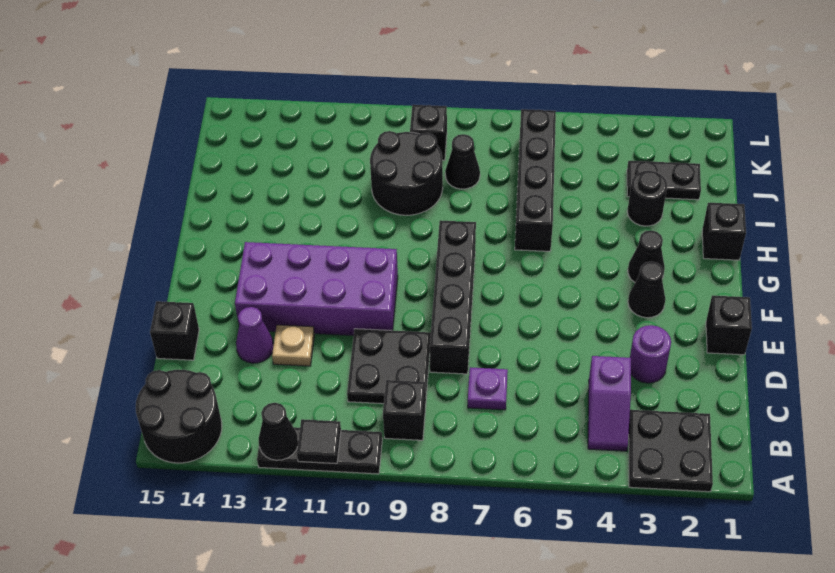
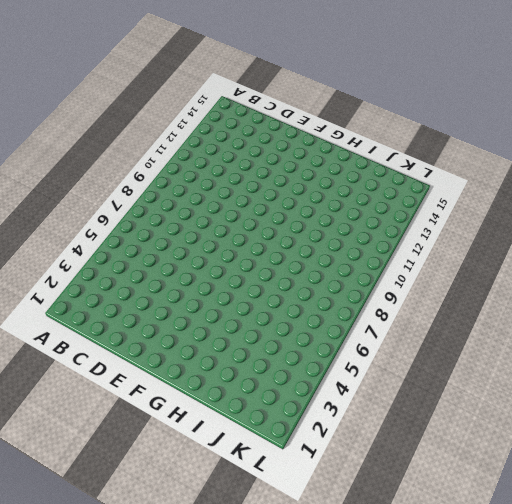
none -> black plate A2:B3 level 1
none -> black plate A10:A12 level 1
none -> black round brick A14:B15 level 1

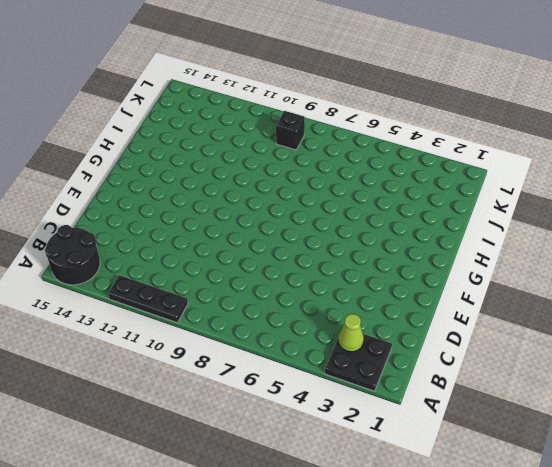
lime cone B3 level 2 -> none
none -> purple slope B4:C4 level 1 top C
none -> black brick B9 level 1
none -> purple plate C7 level 1

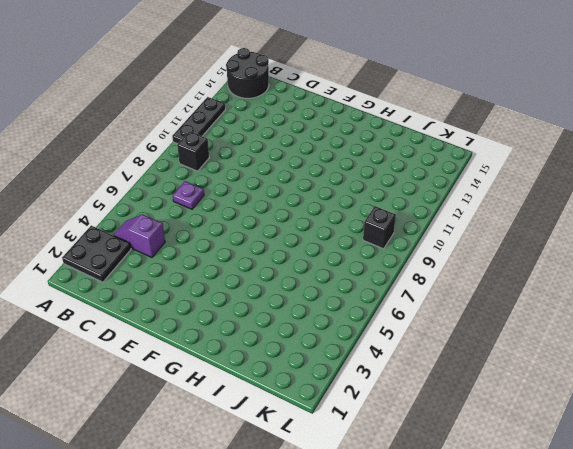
none -> black plate C9:D10 level 1
none -> purple round brick D3 level 1
none -> black brick D8:G8 level 1

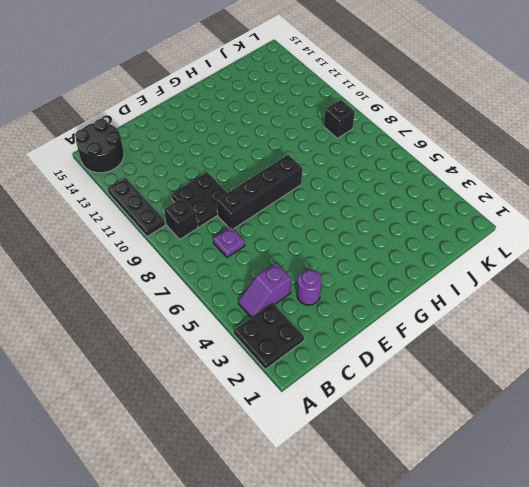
none -> tan plate D12 level 1
none -> purple cone D13 level 1
none -> black brick D15 level 1

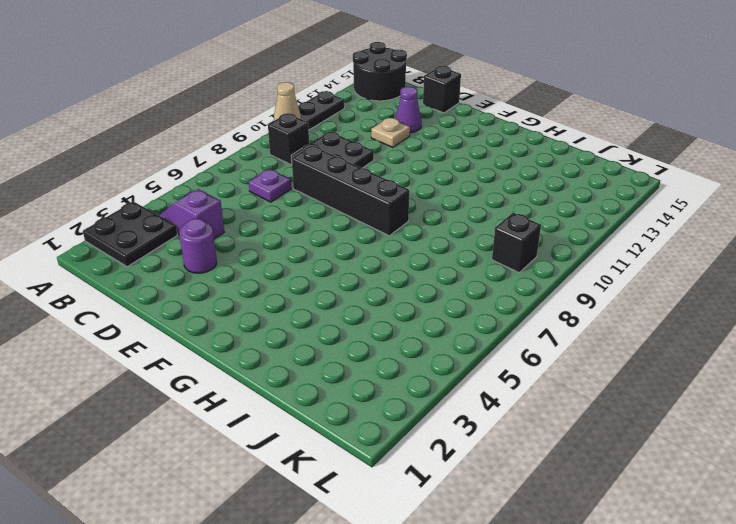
tan cone A10 level 2 -> none
none -> black brick E1 level 1
none -> purple brick E10:F13 level 1
none -> black cone F3 level 1

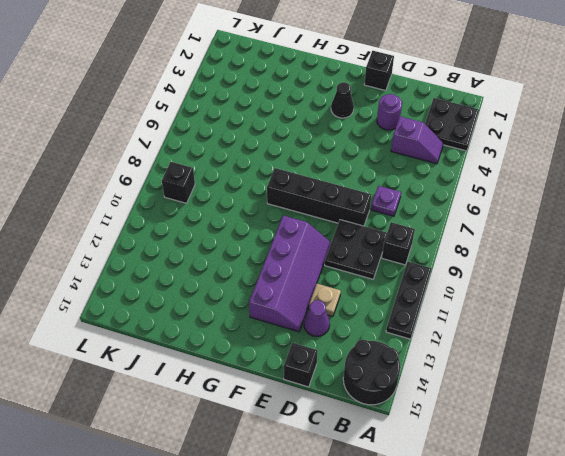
purple slope E10:F13 level 1 top F -> purple brick E10:F13 level 1
none -> black cone G3 level 1
none -> black brick H1 level 1
none -> black brick H6:K6 level 1

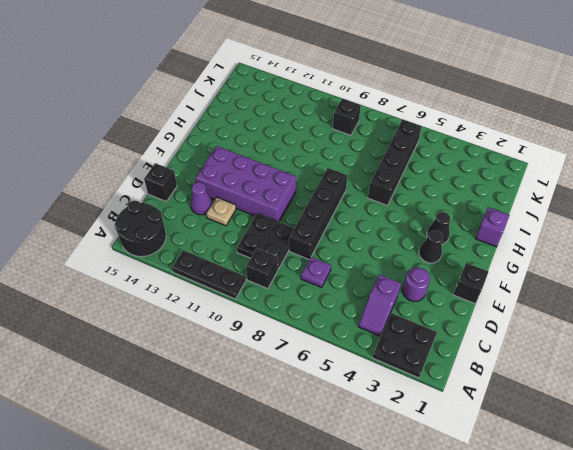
purple brick H1 level 1 -> black brick H1 level 1
none -> black round brick I3 level 1
none -> black round brick I9:J10 level 1
none -> black plate J2:J3 level 1

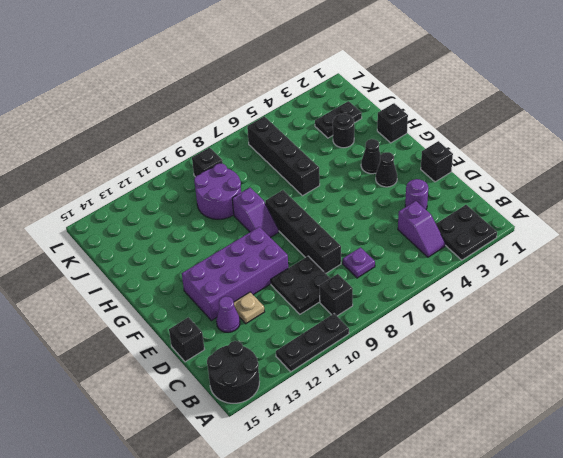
purple slope G9:H9 level 1 top H -> none
purple round brick I9:J10 level 1 -> black round brick I9:J10 level 1
none -> black cone J8 level 1
none -> black tile A11 level 2
none -> black cone A12 level 2

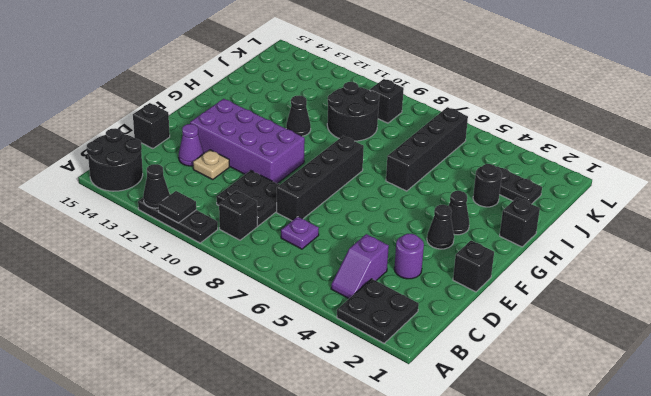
black cone H11 level 1 -> black cone J8 level 1

